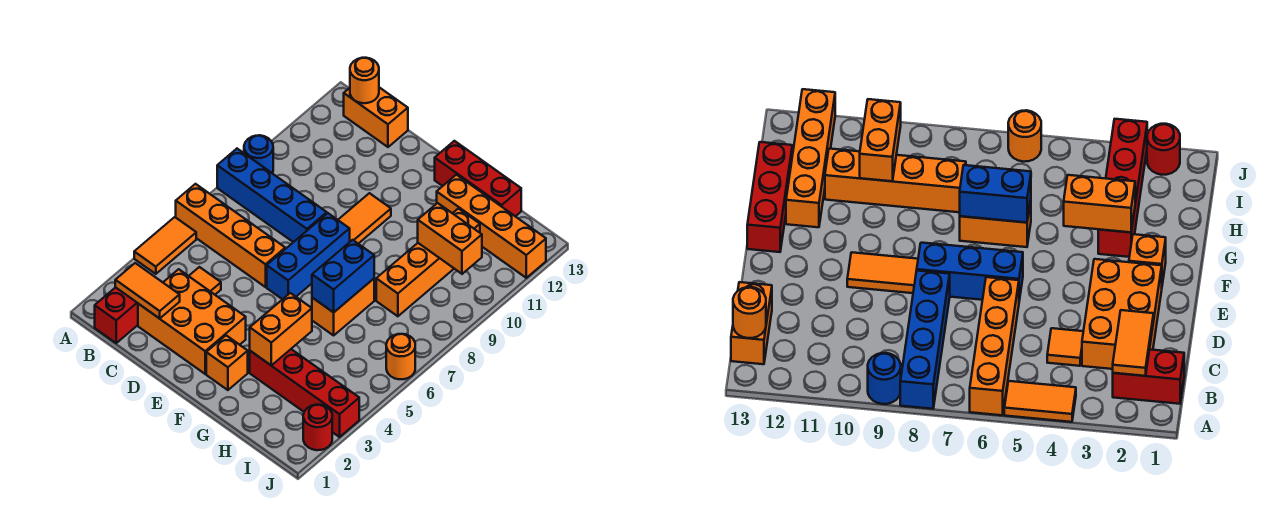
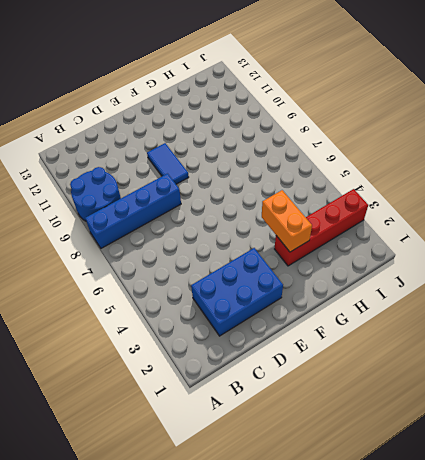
blue round brick A9:B10 level 1 -> blue round brick A9 level 1
blue brick C2:E3 level 1 -> orange brick C2:E3 level 1
blue tile E9:E10 level 1 -> orange tile E9:E10 level 1
none -> orange tile A4:A5 level 1
none -> orange brick A6:D6 level 1
none -> red brick B1:B2 level 1

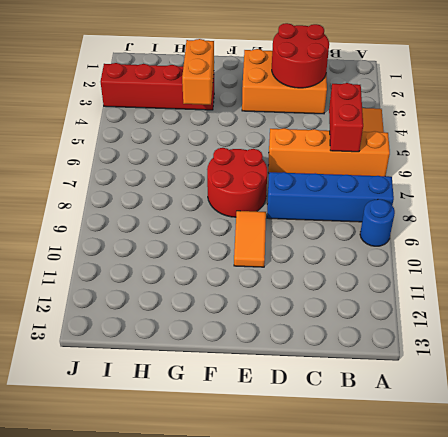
red brick B5:B6 level 2 -> red brick B1:B2 level 1
red round brick C2:D3 level 2 -> orange tile B2:C2 level 2
red round brick E7:F8 level 1 -> blue brick E6:E8 level 1
none -> orange brick B13:C13 level 1
none -> orange tile C4 level 1
none -> orange brick F2 level 1

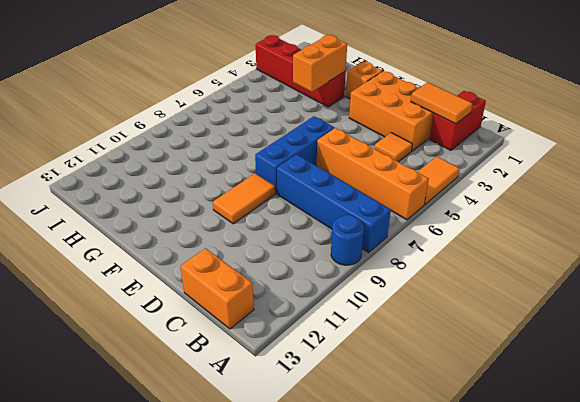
none -> red brick F13:H13 level 1
none -> orange brick G6:G7 level 1
none -> orange brick G12:J12 level 1

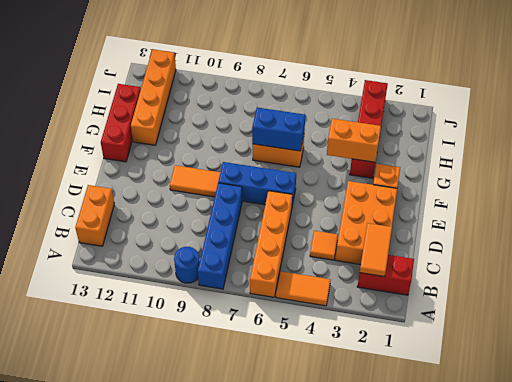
none -> orange brick H8:H11 level 1
none -> red round brick J2 level 1
none -> orange round brick J6 level 1

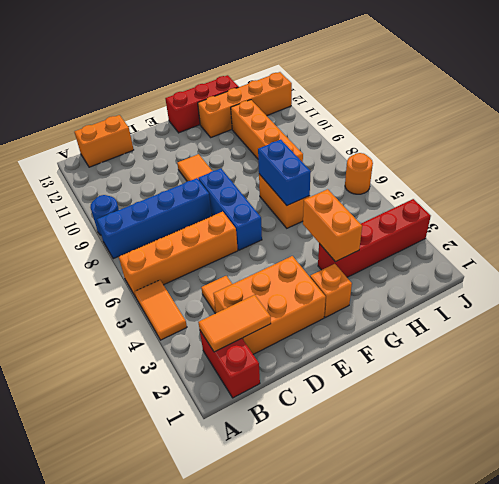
none -> red round brick J2 level 1
none -> orange round brick B13 level 2
none -> orange brick H10:I10 level 2

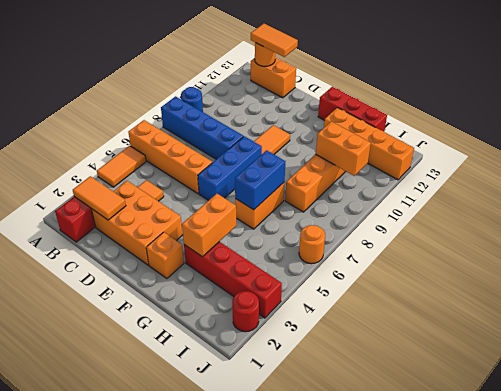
orange tile B13:C13 level 3 -> none

